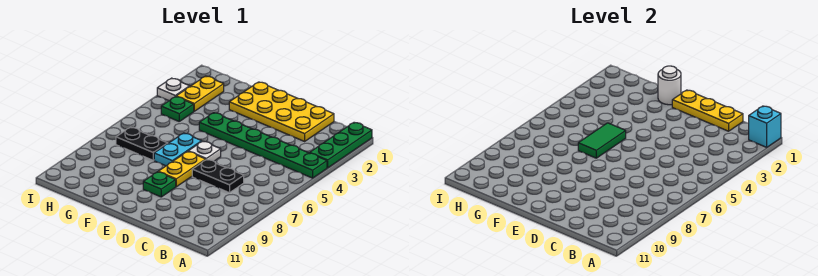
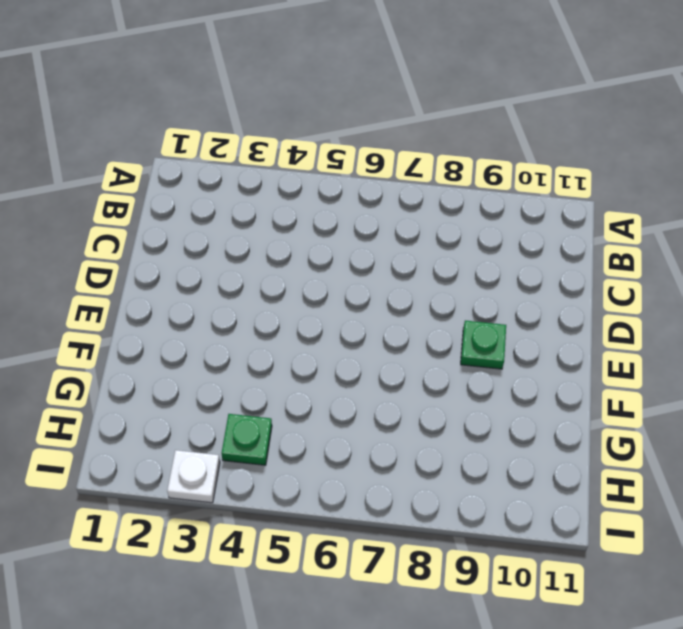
none -> green plate A1:A3 level 1
none -> green plate A4:F4 level 1
none -> yellow plate C1:F2 level 1

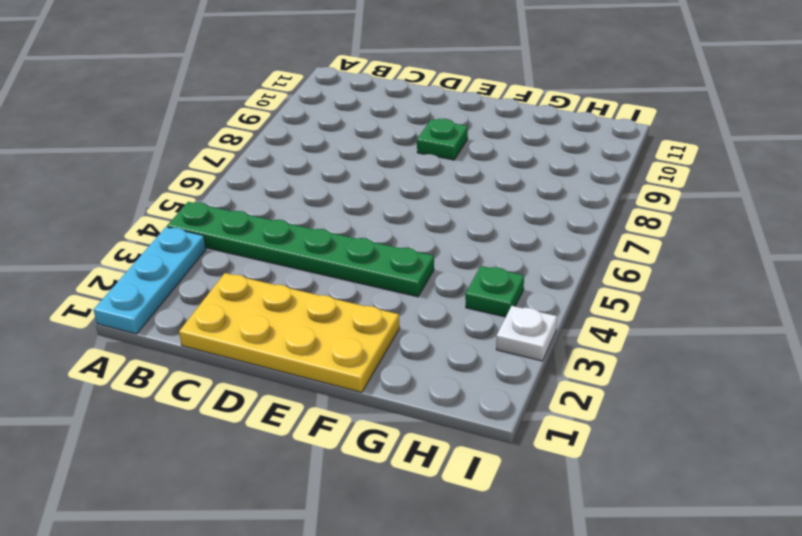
cyan plate A1:A3 level 1 -> green plate A1:A3 level 1
none -> black plate C7:D7 level 1
none -> white plate E6 level 1
none -> yellow plate E7:E8 level 1

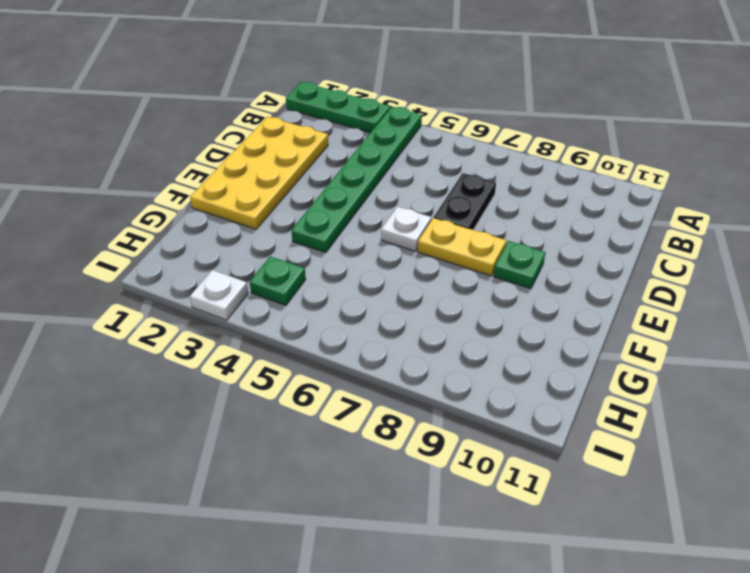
none -> cyan plate F6:F7 level 1
none -> black plate G7:H7 level 1
none -> yellow plate H2:H3 level 1

